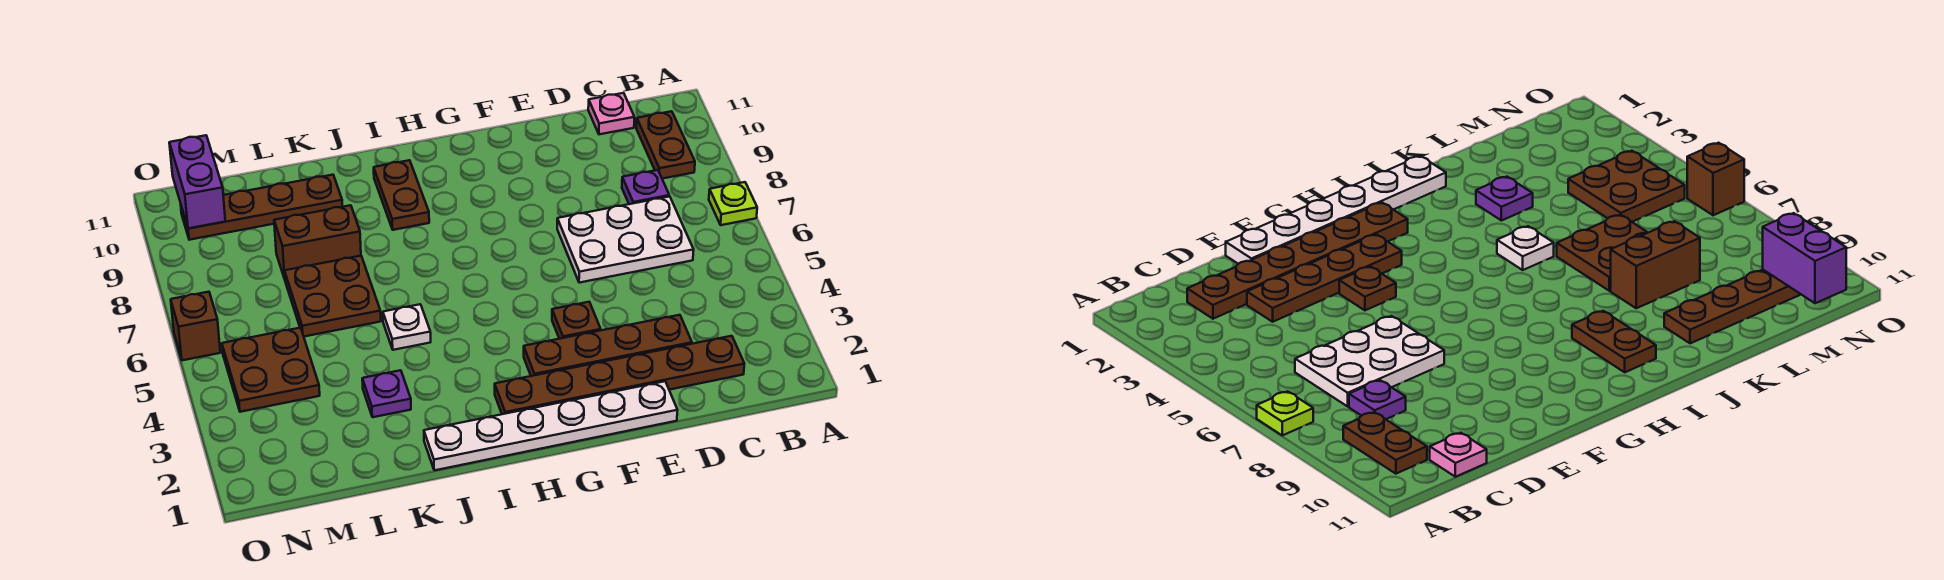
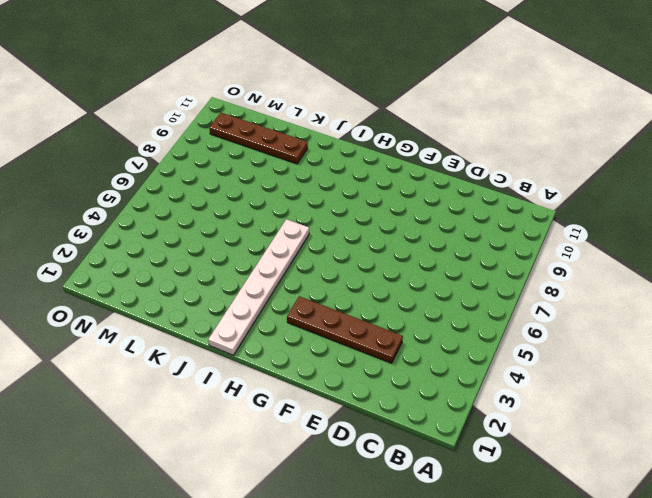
white plate I1:I6 level 1 -> white plate E1:J1 level 1
none -> lime plate A7 level 1
none -> brown plate B9:B10 level 1
none -> brown plate C2:H2 level 1

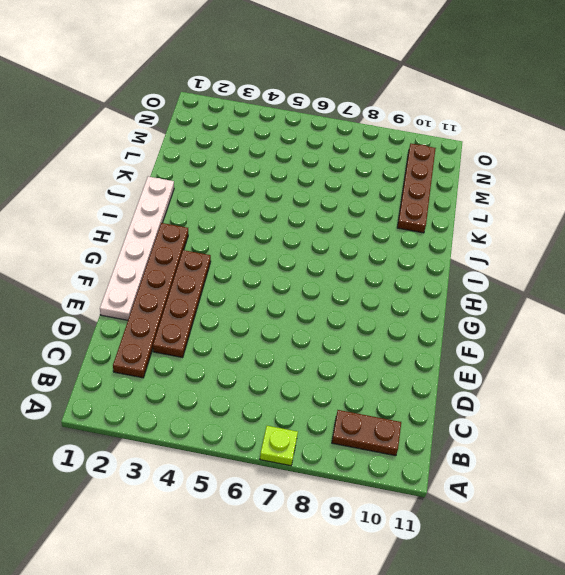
none -> white plate C6:E7 level 1
none -> purple plate C8 level 1
none -> pink plate C11 level 1

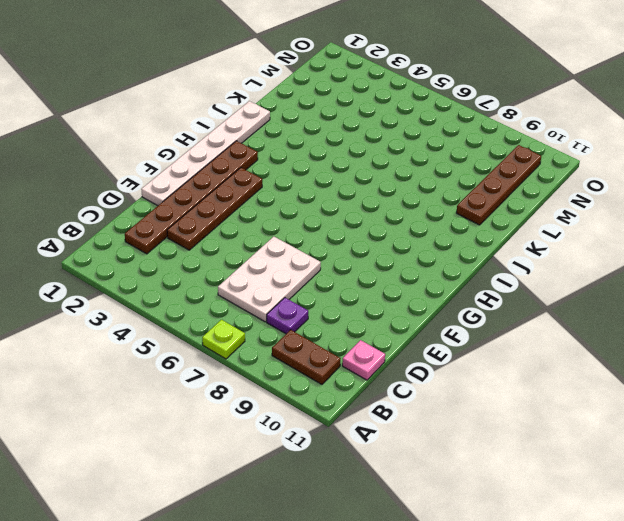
none -> brown plate F4 level 1
none -> brown plate I9:I10 level 1
none -> white plate J5 level 1

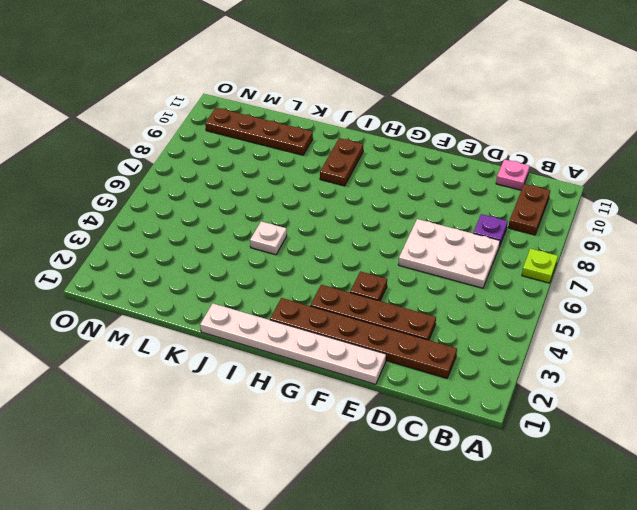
none -> purple plate K3 level 1
none -> brown plate K6:L7 level 1
none -> brown brick K8:L8 level 1

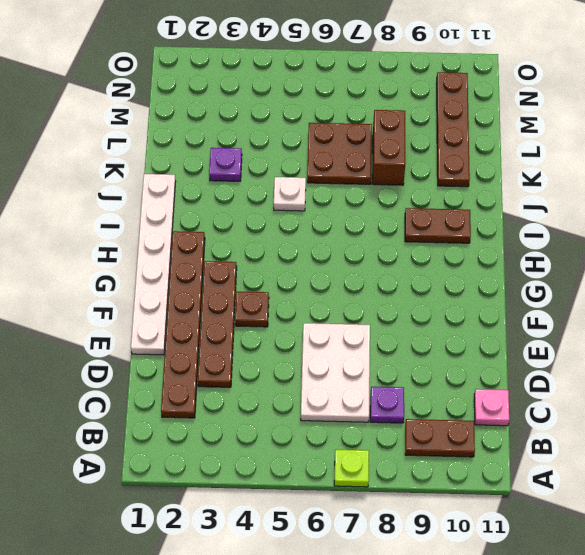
none -> brown plate M4:N5 level 1
none -> brown brick O6 level 1
none -> purple brick N10:N11 level 2

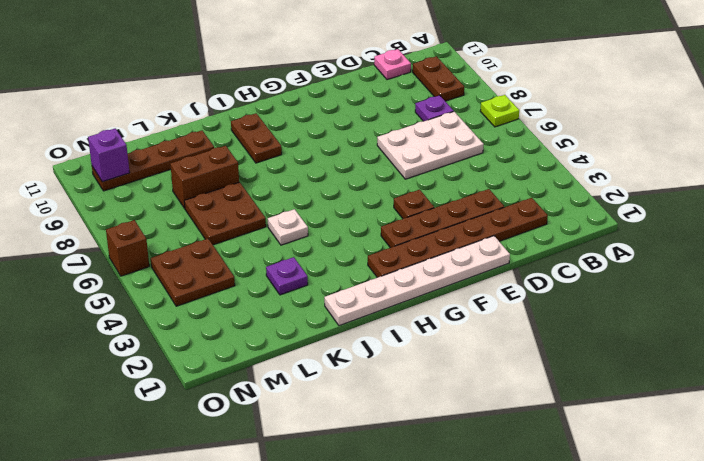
purple brick N10 level 2 -> purple brick N10:N11 level 2

